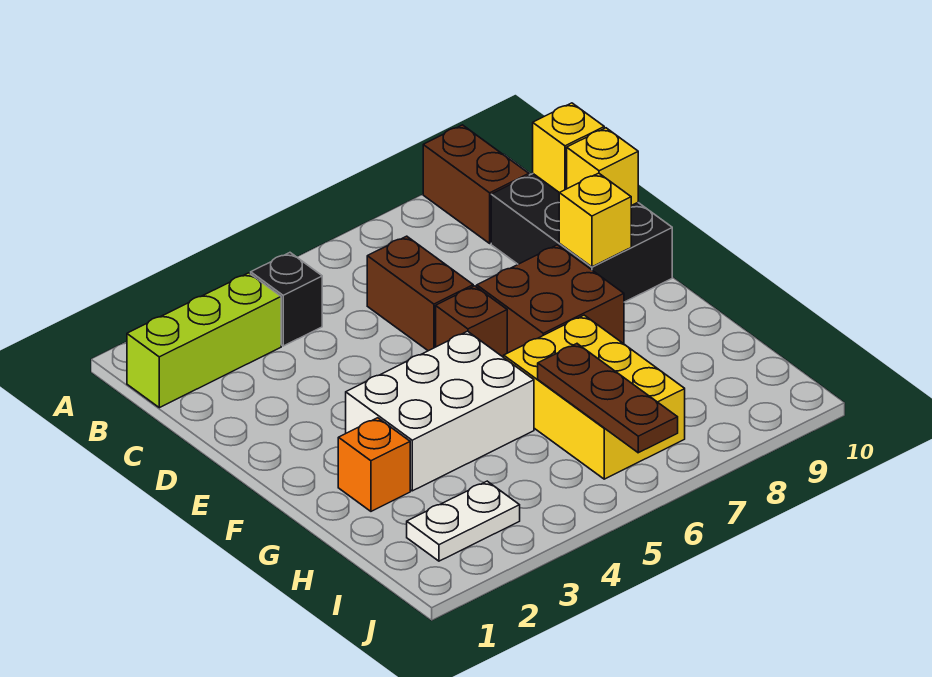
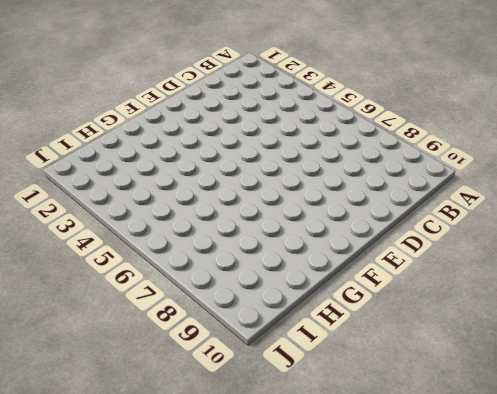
none -> brown brick A9:B9 level 1
none -> lime brick B1:B3 level 1
none -> black brick B4 level 1

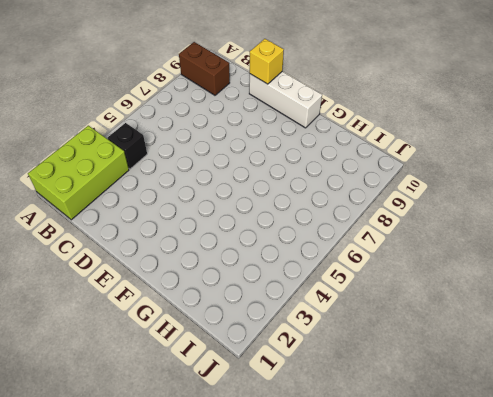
lime brick A1:B3 level 1 -> lime brick B1:B3 level 1
white brick D10:F10 level 1 -> black brick C9:E10 level 1
none -> brown brick C6:D6 level 1
none -> brown brick E6 level 1
none -> brown brick E7:F8 level 1

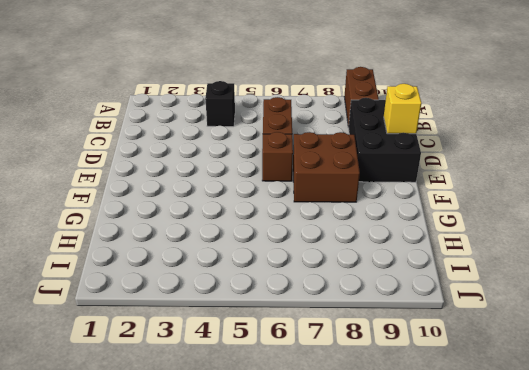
none -> lime brick B1:B3 level 1
none -> white brick F3:G5 level 1
none -> orange brick G2 level 1

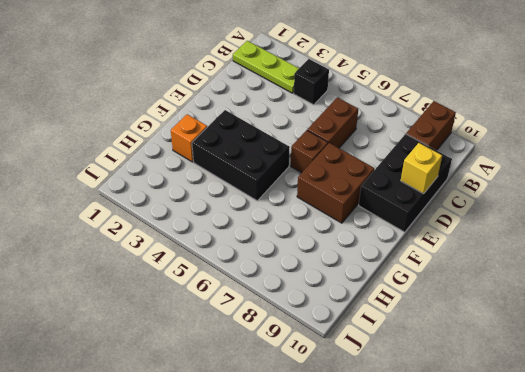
lime plate B1:B3 level 1 -> lime brick B1:B3 level 1
black brick F3:G5 level 1 -> white brick F3:G5 level 1
none -> yellow brick G6:I7 level 1
none -> white plate I2:I3 level 1
none -> yellow brick C10 level 2

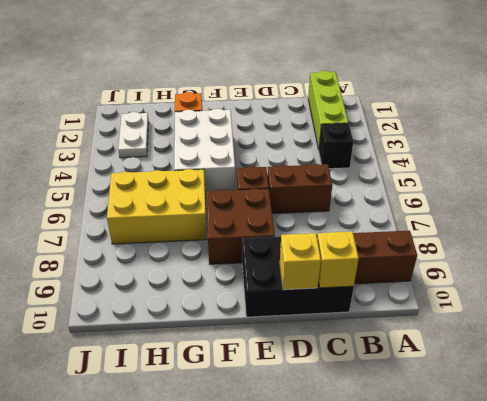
none -> yellow brick E9 level 2
none -> brown plate H6:J6 level 2

